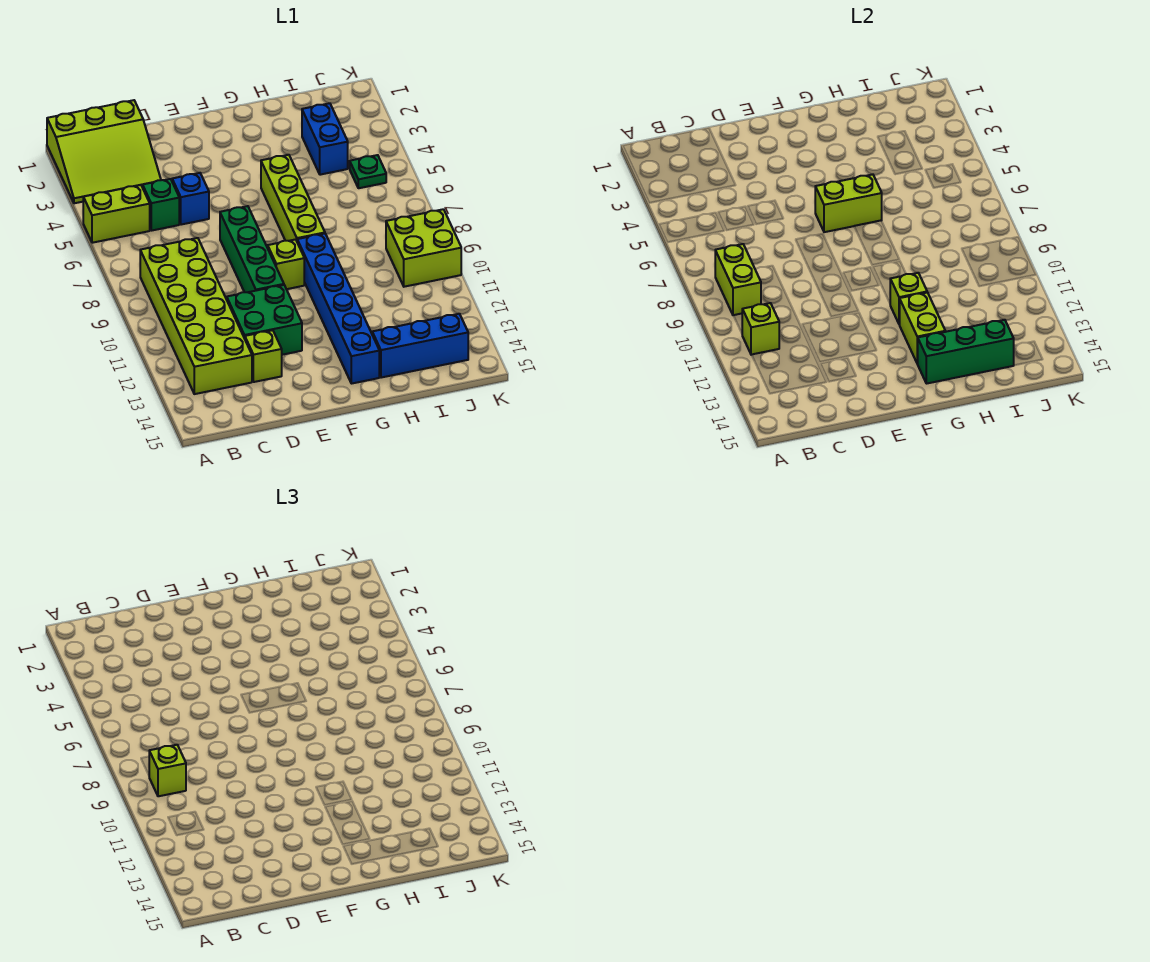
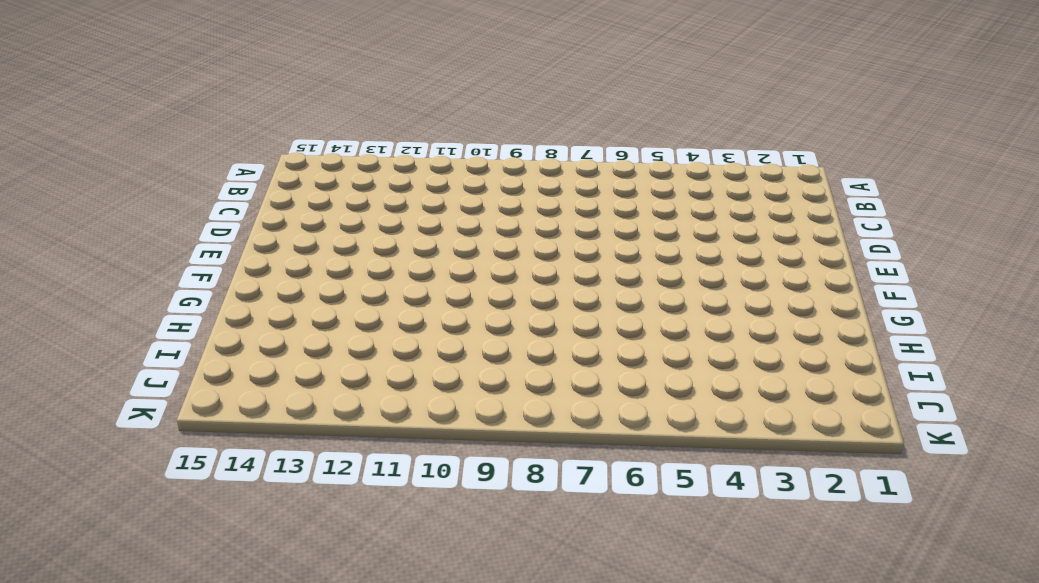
none -> lime slope A1:C3 level 1 top 1
none -> lime brick A5:B5 level 1
none -> lime brick B8:C13 level 1

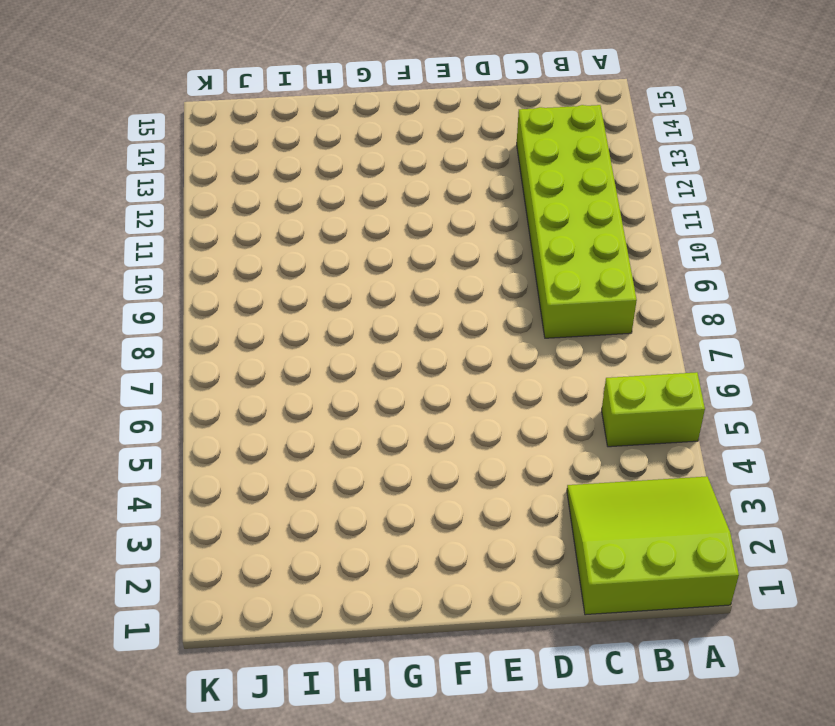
none -> green brick C5 level 1
none -> blue brick D5 level 1
none -> green brick D11:E12 level 1

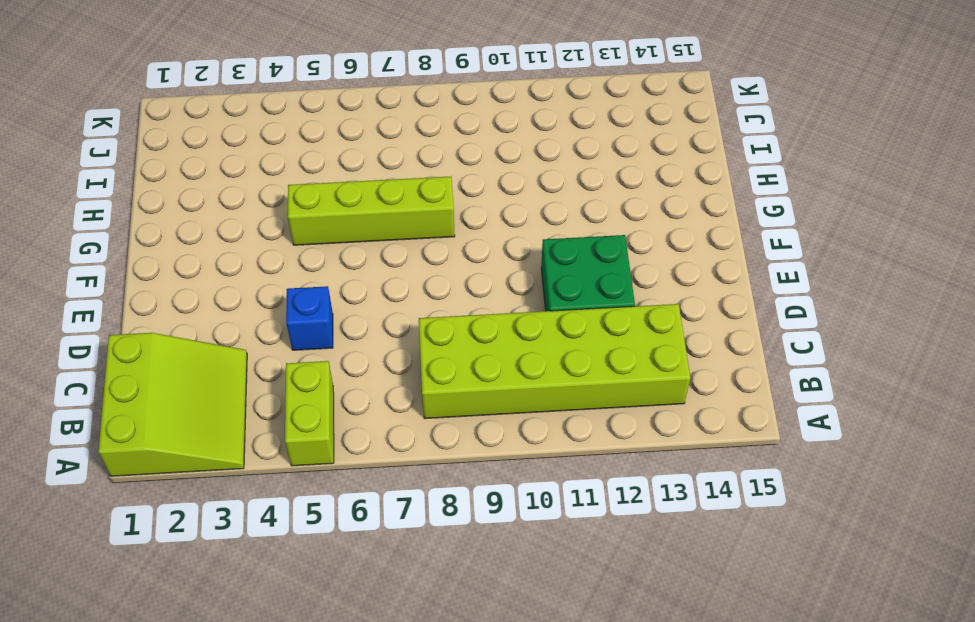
none -> green brick C5 level 1
none -> lime brick D13 level 1
none -> green brick E7:E10 level 1

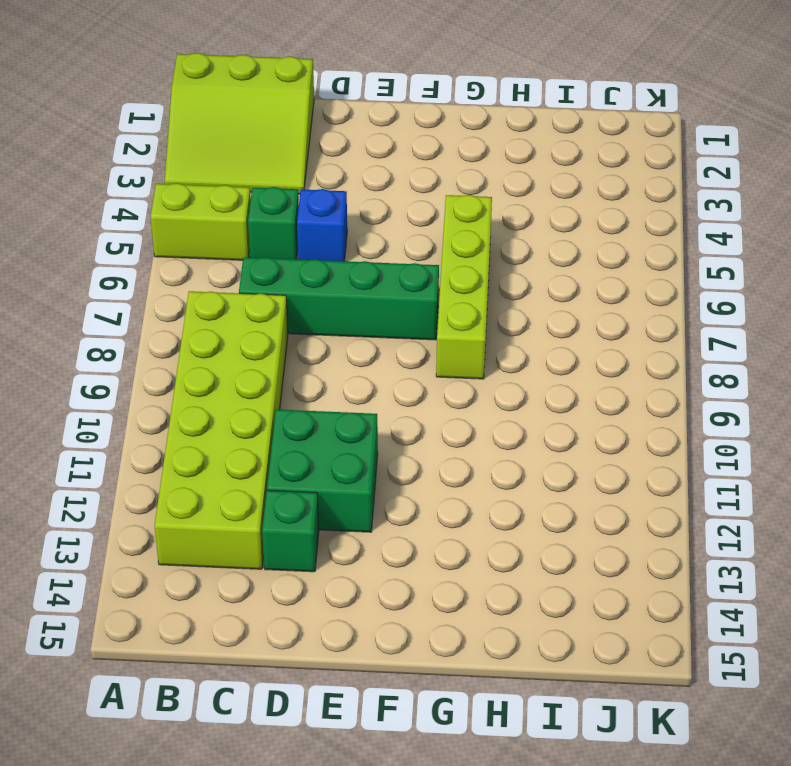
green brick C7:F7 level 1 -> green brick E7:E10 level 1
green brick D13 level 1 -> lime brick D13 level 1
none -> lime brick F9 level 1
none -> blue brick G9:G14 level 1
none -> blue brick H14:J14 level 1

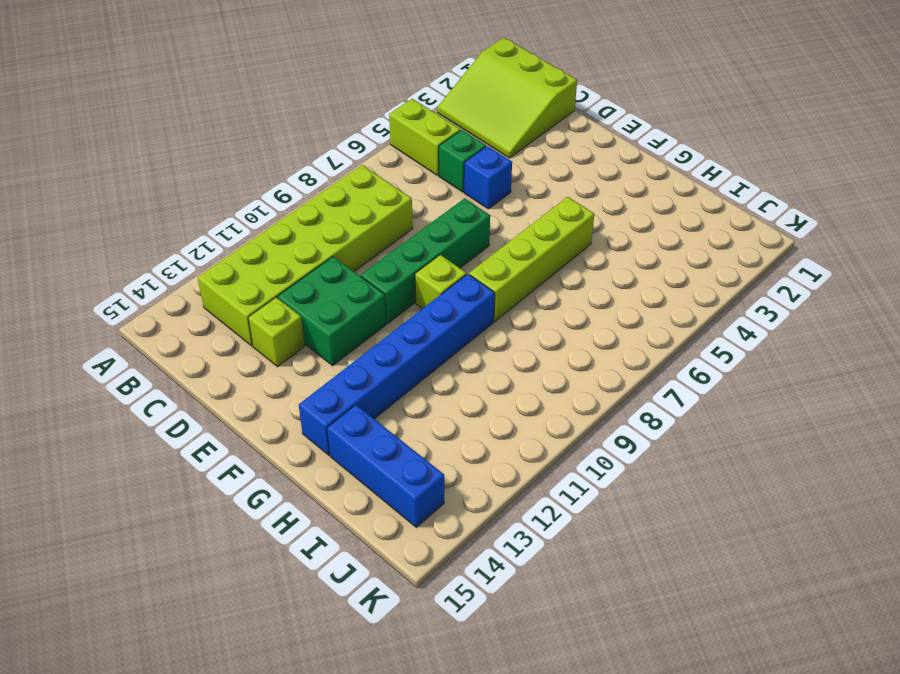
none -> blue brick I3:I4 level 1
none -> green plate J5 level 1
none -> lime brick J9:K10 level 1

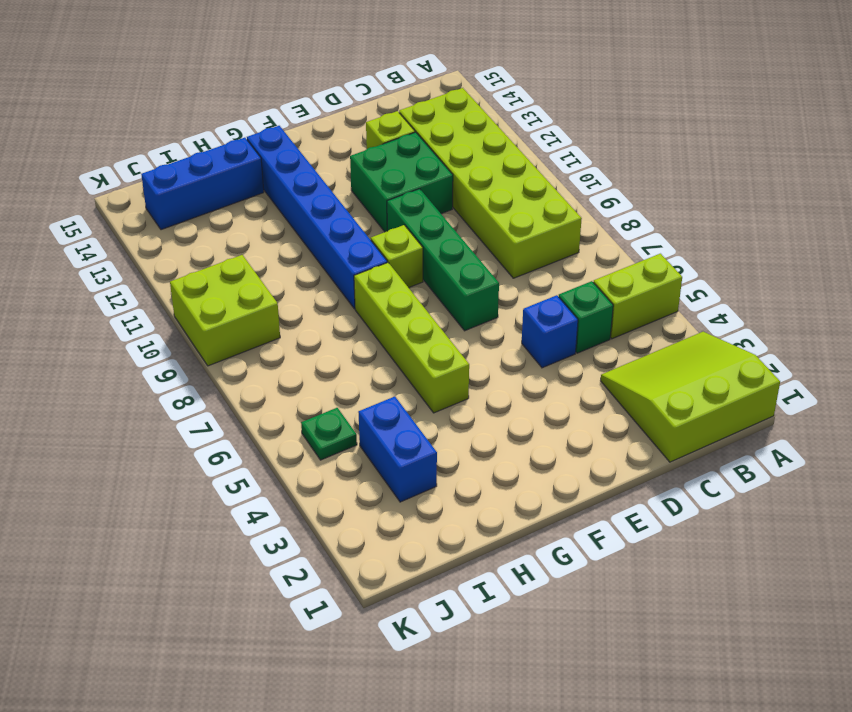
none -> lime brick B8:B9 level 2
none -> lime brick B11 level 2
none -> lime brick F6:G6 level 2

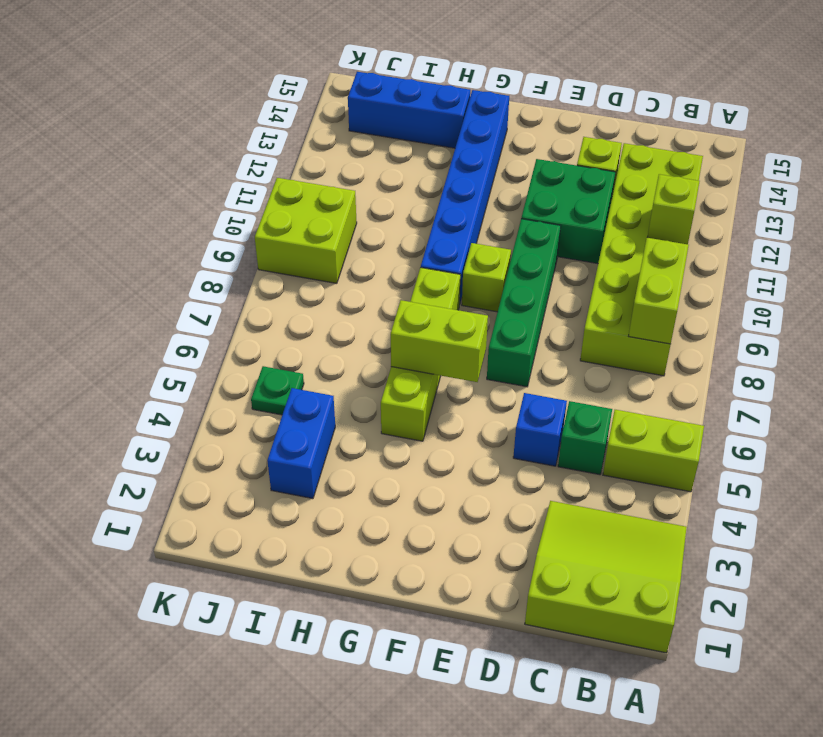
none -> lime brick G11 level 2
none -> lime brick G12:G13 level 2
none -> green brick G14:I14 level 2

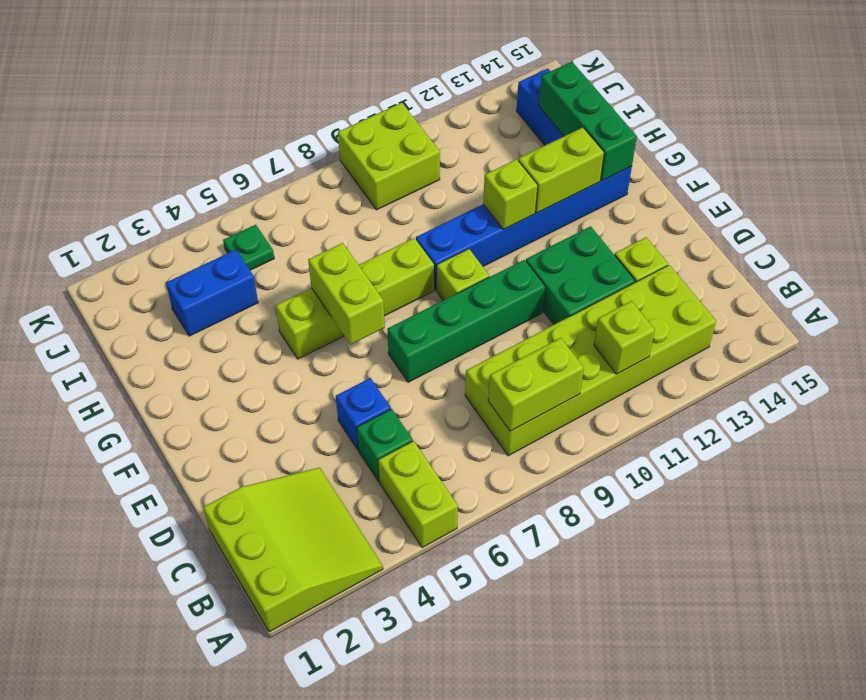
none -> lime brick B9 level 3

